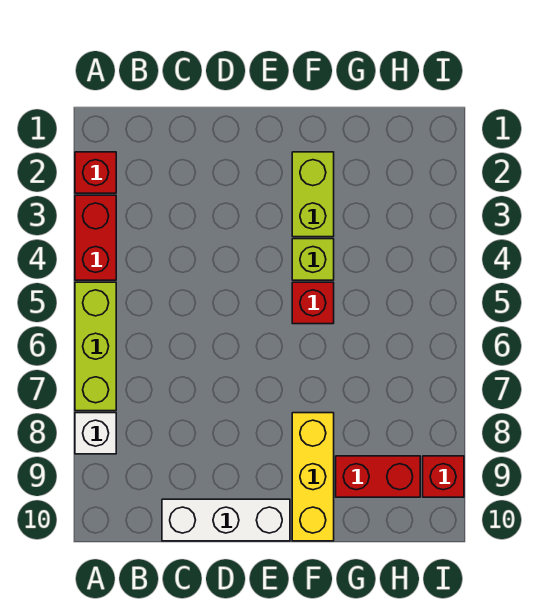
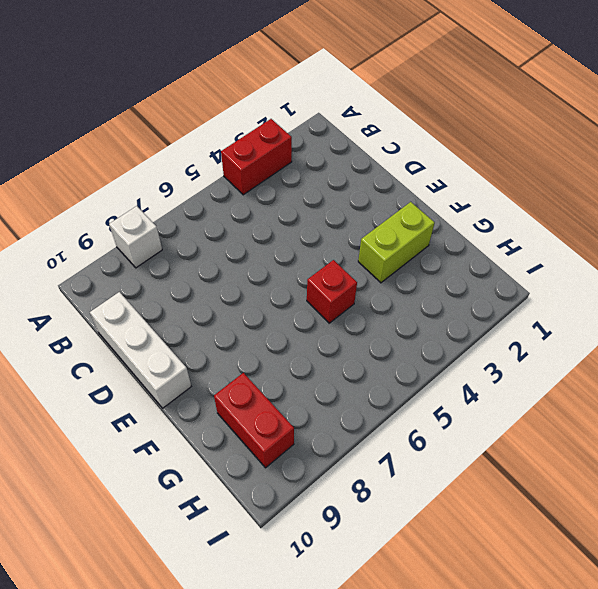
none -> red brick A2 level 1
none -> lime brick A5:A7 level 1

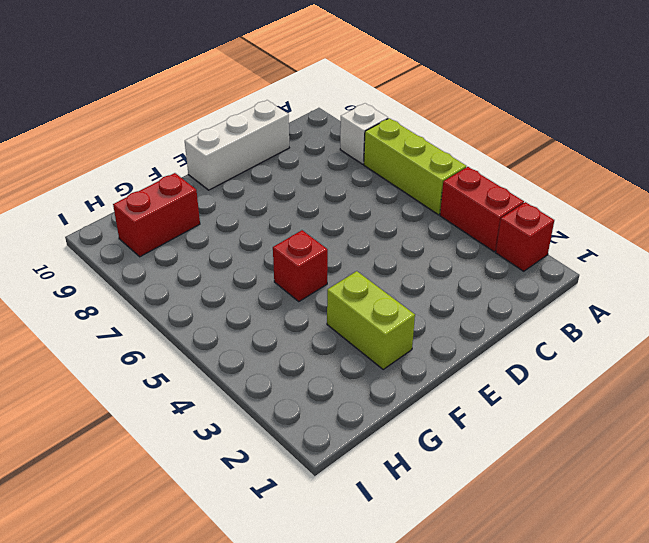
none -> lime brick F4 level 1
none -> yellow brick F8:F10 level 1

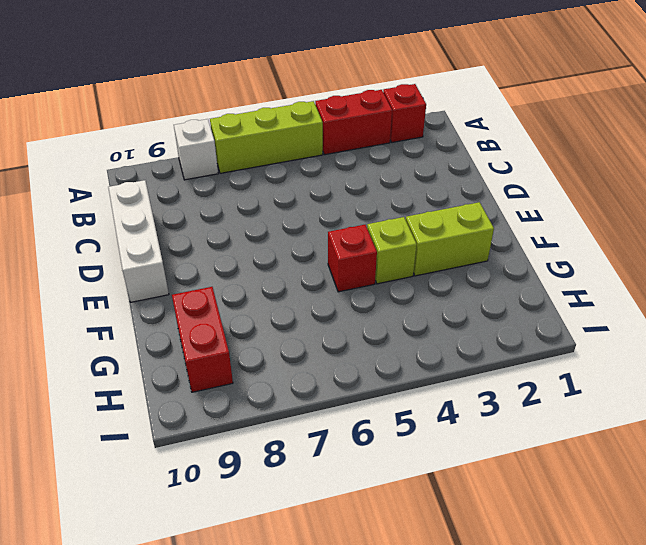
none -> yellow brick F8:F10 level 1
none -> red brick I9 level 1

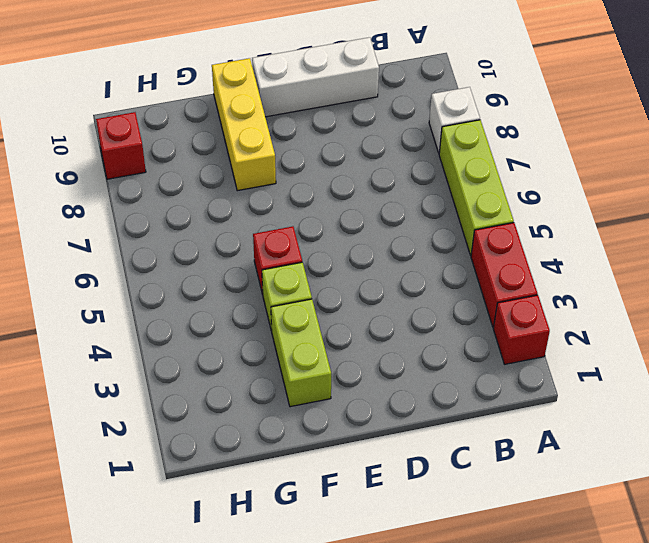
none -> red brick G9:H9 level 1

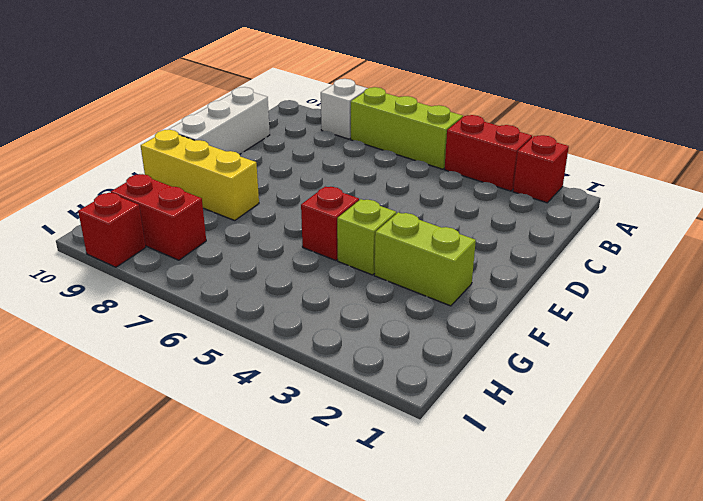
red brick H8:H9 level 1 -> red brick G9:H9 level 1

